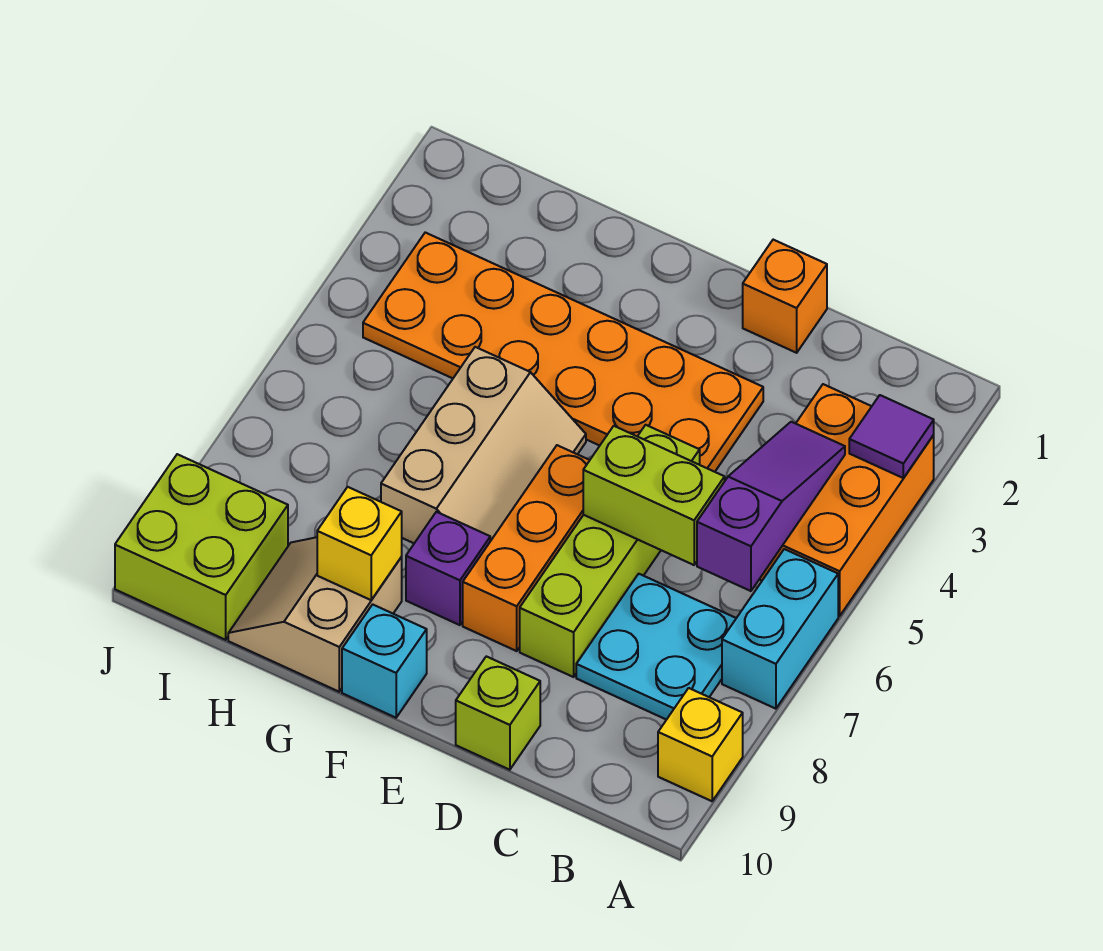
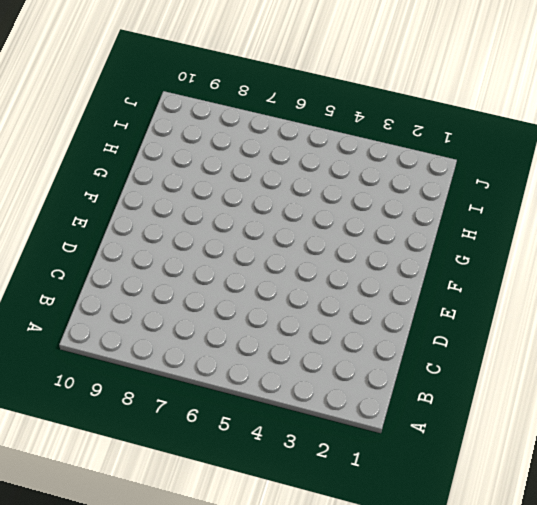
none -> orange brick A3:B5 level 1
none -> cyan brick A6:A7 level 1
none -> yellow brick A9 level 1

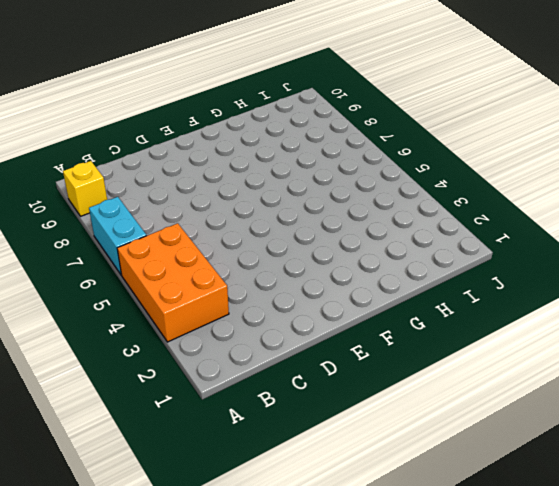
none -> cyan plate B7:C8 level 1
none -> orange brick D1 level 1
none -> orange plate D3:I4 level 1

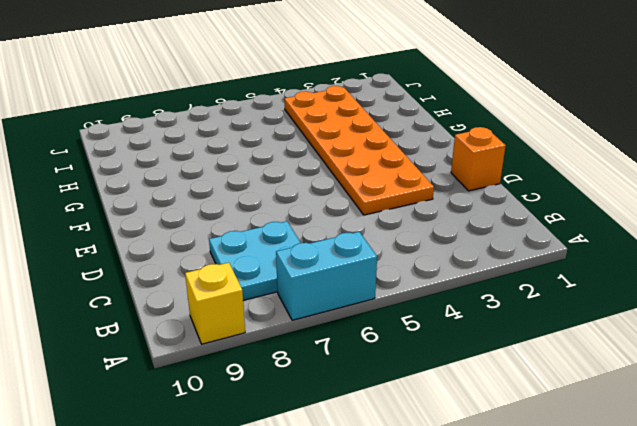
none -> orange brick A3:B5 level 1
none -> lime brick D5:D8 level 1
none -> lime brick D10 level 1

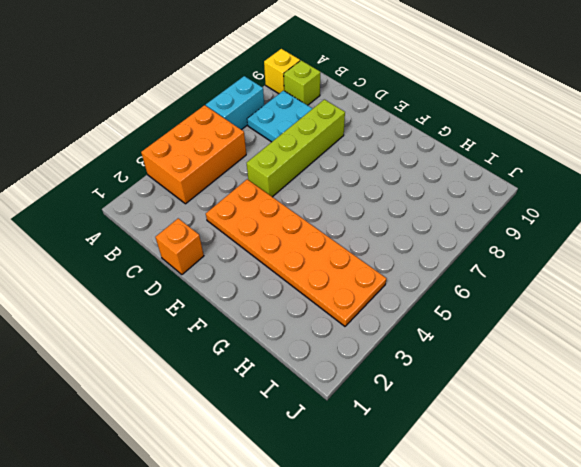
lime brick B9 level 1 -> lime brick D10 level 1
none -> orange brick E6:E8 level 1
none -> tan slope F5:G7 level 1 top G
none -> purple brick F8 level 1

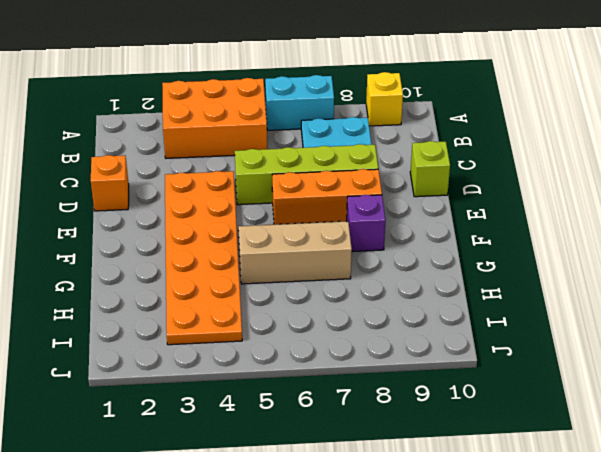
none -> cyan brick F10 level 1
none -> tan slope G9:H10 level 1 top G
none -> lime brick I9:J10 level 1

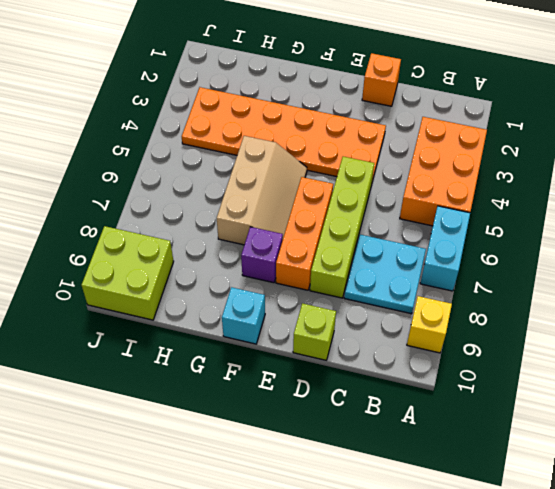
none -> tan slope G9:H10 level 1 top G
none -> purple tile A3 level 2
none -> purple slope B4:B6 level 2 top 6

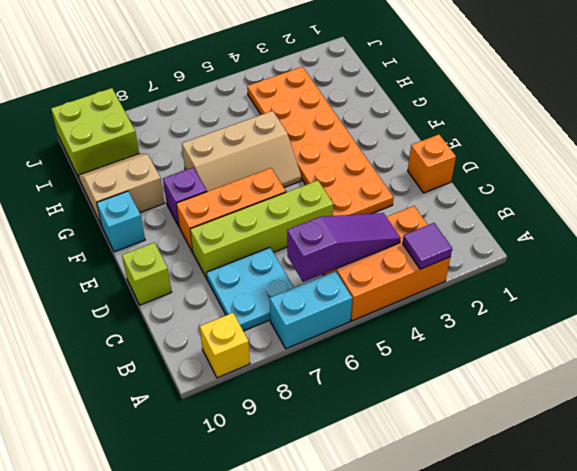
none -> lime brick C6:D6 level 2
none -> yellow brick G9 level 2

